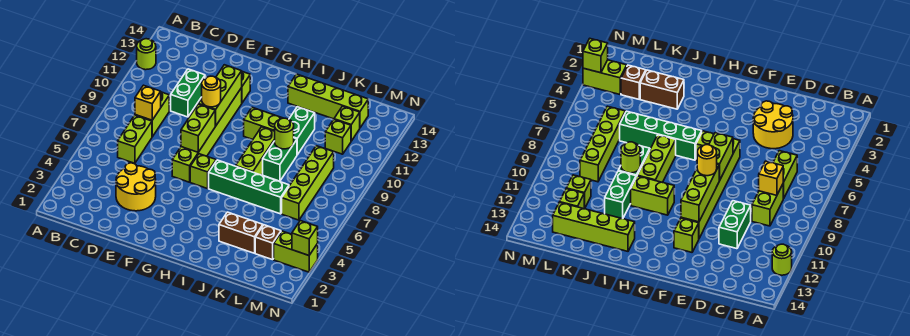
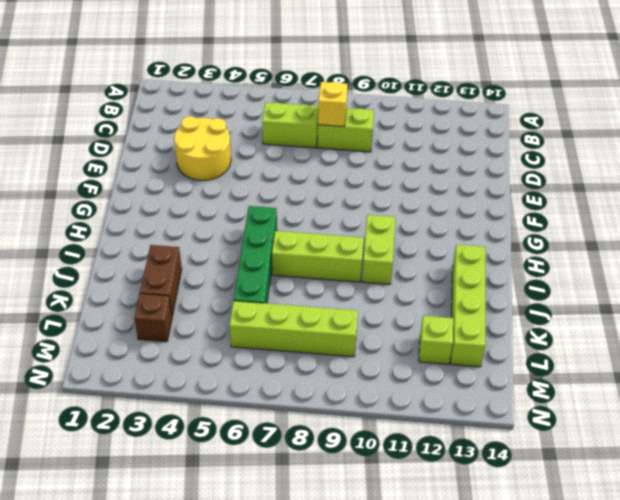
none -> lime round brick A12 level 1
none -> green brick D10:D11 level 1
none -> lime brick F6:F11 level 1

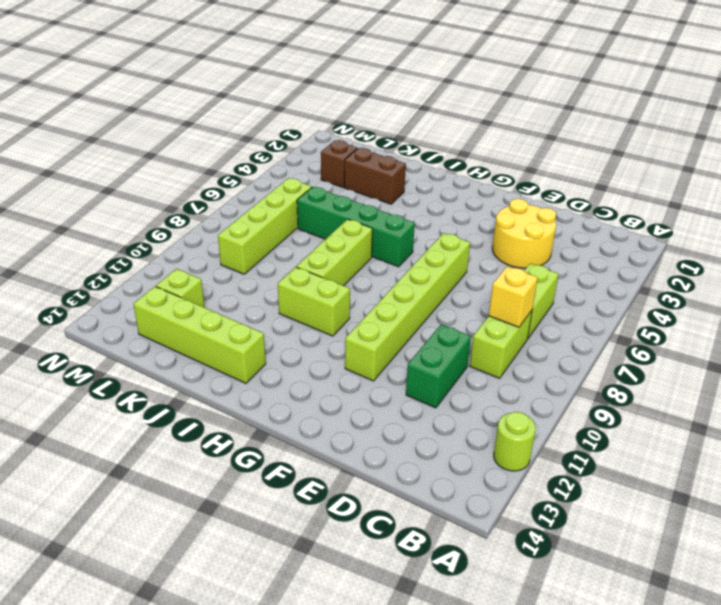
none -> lime brick F12 level 1
none -> lime brick G6 level 1
none -> green brick J8:J9 level 1

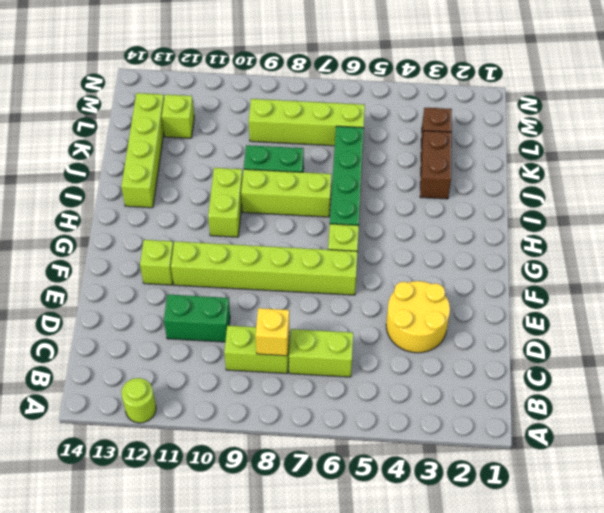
none -> green brick J10:J11 level 1
none -> lime brick L11 level 1
none -> lime brick M3:N3 level 1

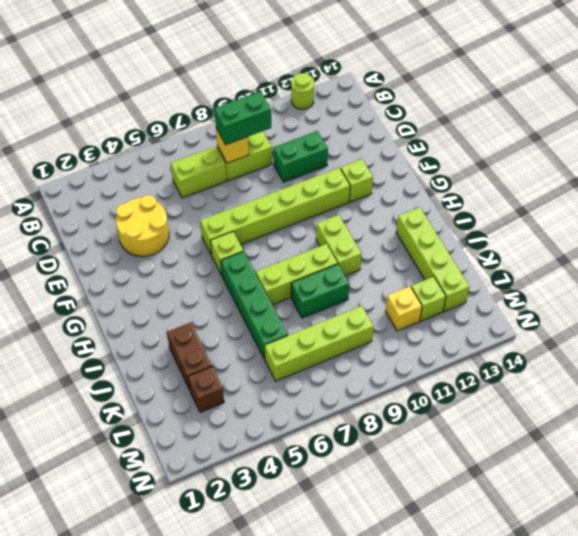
green brick C8:C9 level 3 -> green brick J10:J11 level 1
yellow brick L11 level 1 -> lime brick L11 level 1
none -> lime brick M3:N3 level 1
none -> lime brick F7:F8 level 2
none -> lime brick F9:F11 level 2

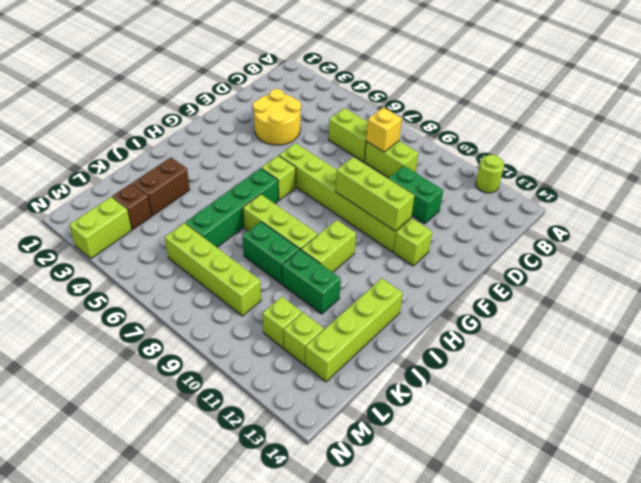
none -> lime brick F7:F8 level 2
none -> lime round brick J9 level 2
none -> lime brick N3 level 2

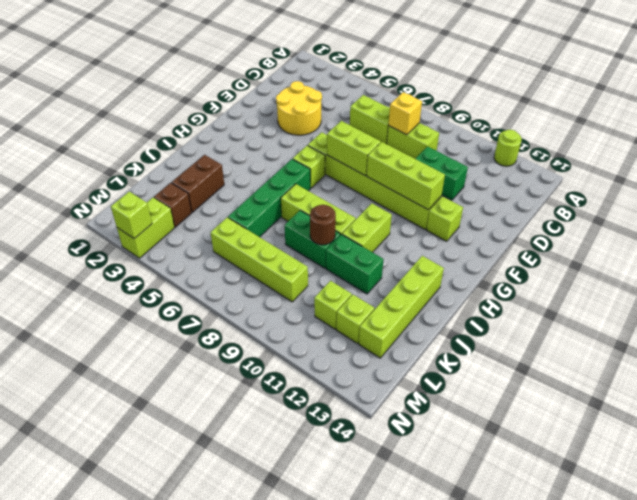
brown round brick J9 level 2 -> lime round brick J9 level 2
none -> yellow round brick F9 level 3

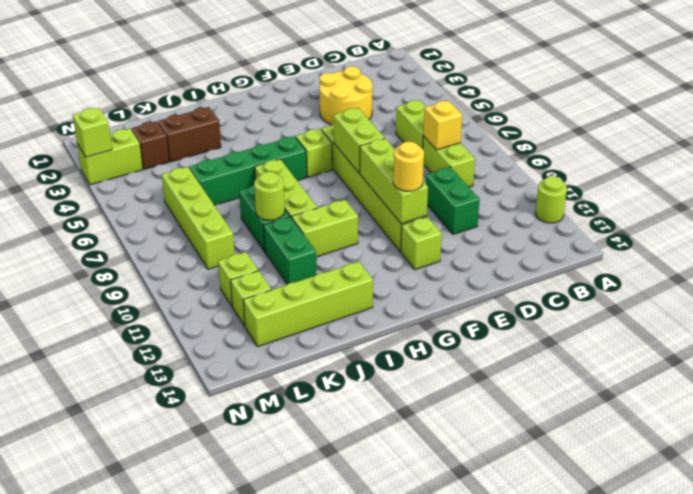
yellow round brick F11 level 3 -> yellow round brick F9 level 3

